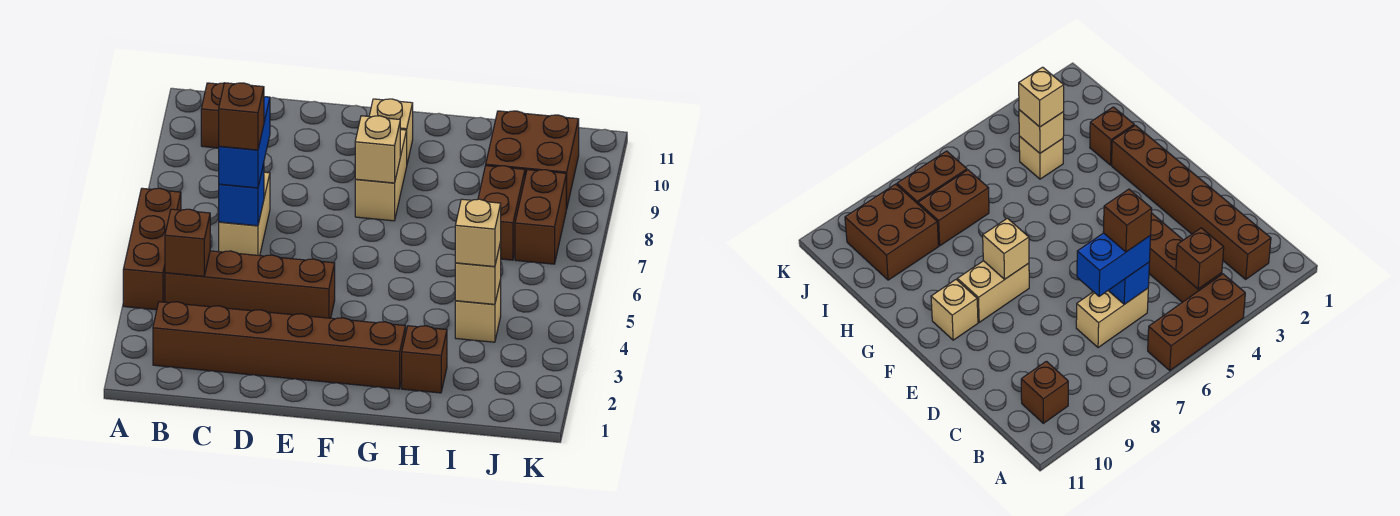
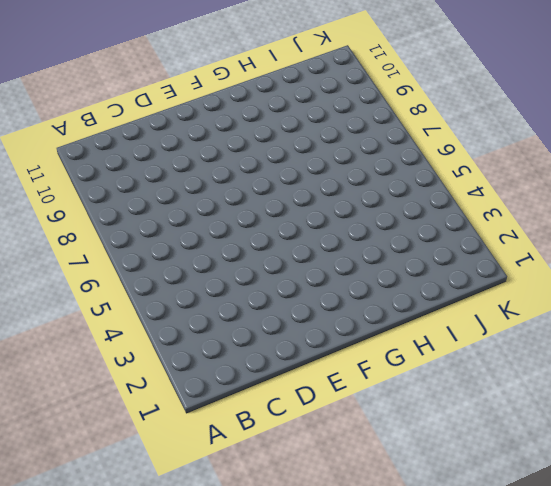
none -> brown brick A4:A6 level 1
none -> brown brick B2:G2 level 1
none -> brown brick B4:E4 level 1

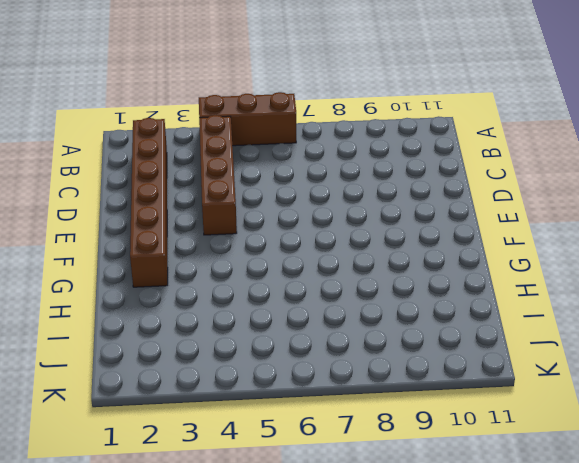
none -> brown brick B10 level 1
none -> tan brick C6:C7 level 1
none -> tan brick F8:F9 level 1

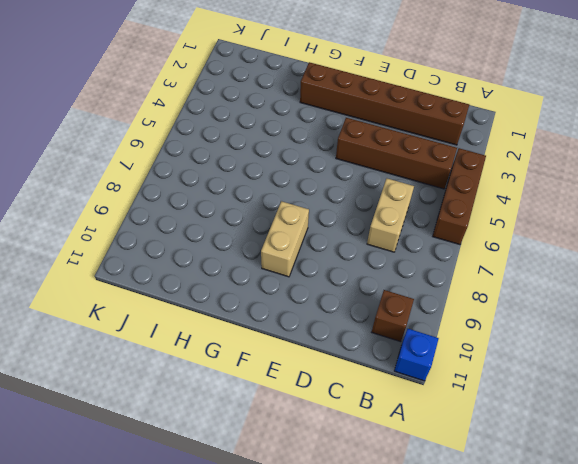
blue brick A11 level 1 -> blue brick C6 level 2
none -> tan brick F10 level 1
none -> brown brick H2 level 1
none -> tan brick I4 level 1

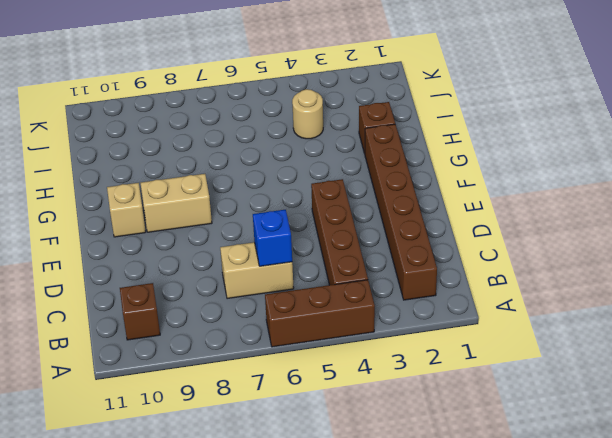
tan round brick I4 level 1 -> tan brick I4 level 1
none -> brown brick I7:I8 level 1
none -> brown brick I9:J10 level 1
none -> brown brick J7:J8 level 1

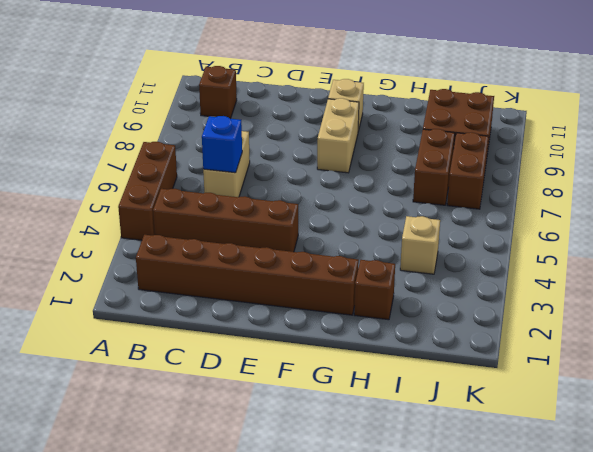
none -> brown brick B4 level 2
none -> tan brick F8 level 2
none -> tan brick I4 level 2

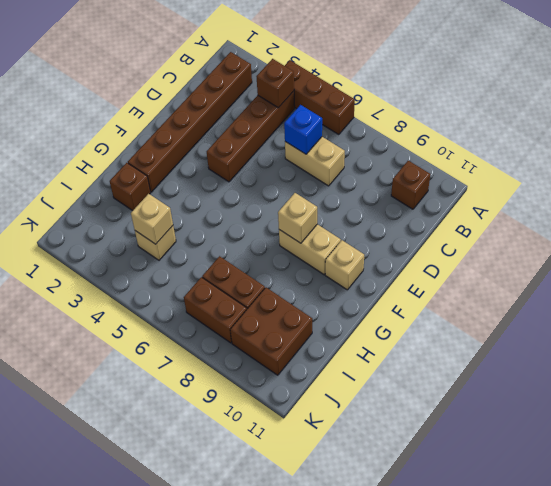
none -> blue brick C6:C7 level 3
none -> tan brick I4 level 3
none -> brown brick C6 level 4

